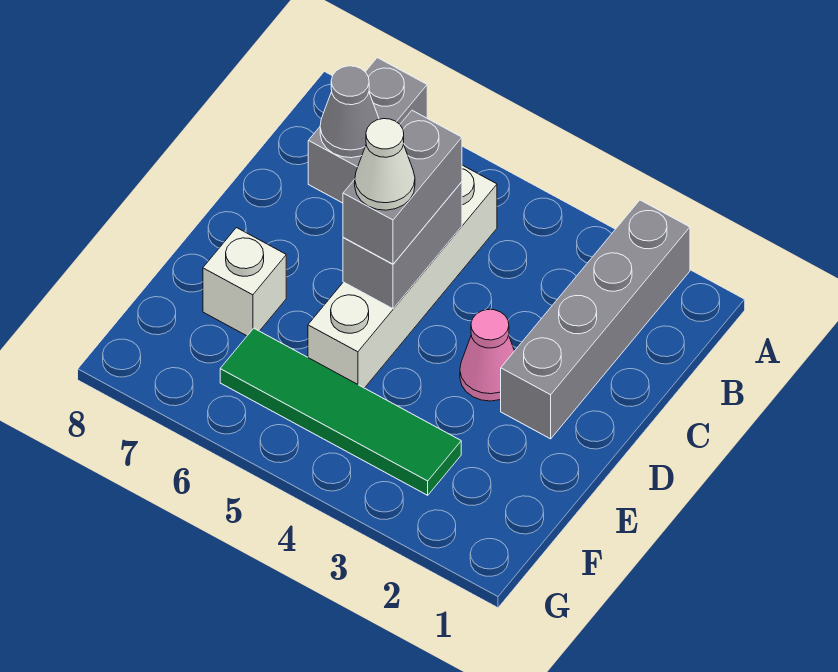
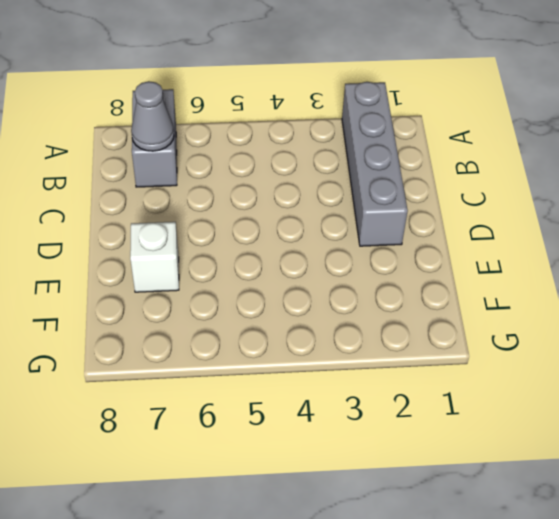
none -> white brick B5:E5 level 1
none -> pink cone D3 level 1

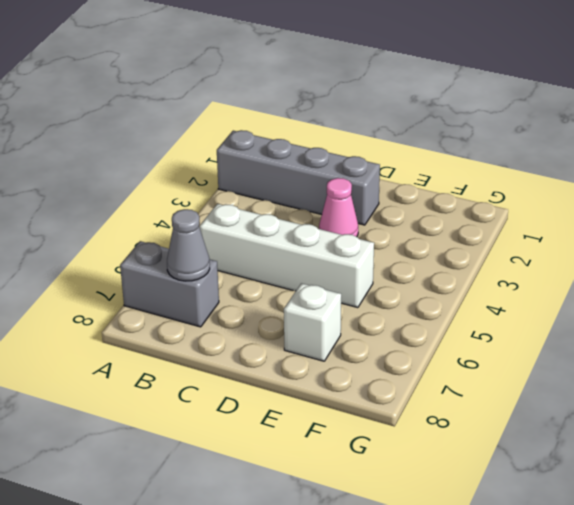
none -> green tile F3:F6 level 1
none -> grey brick C5:D5 level 2

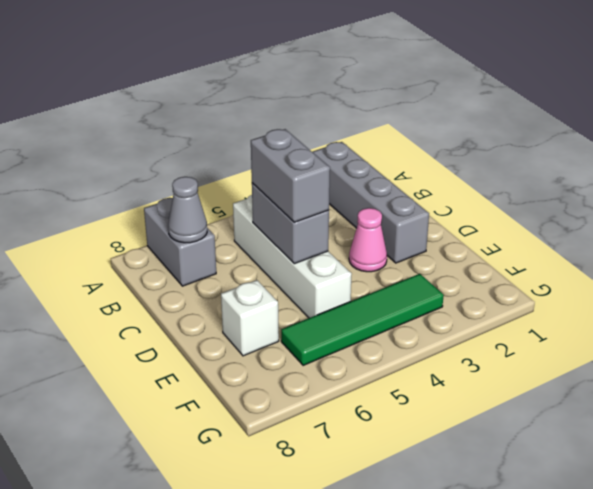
none -> white cone D5 level 4

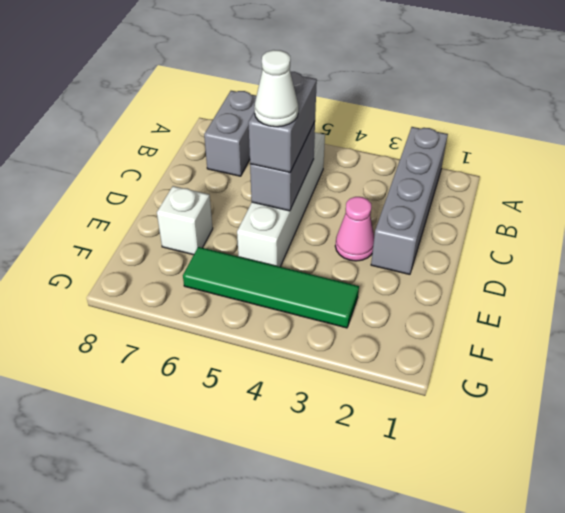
none -> grey cone B7 level 2

